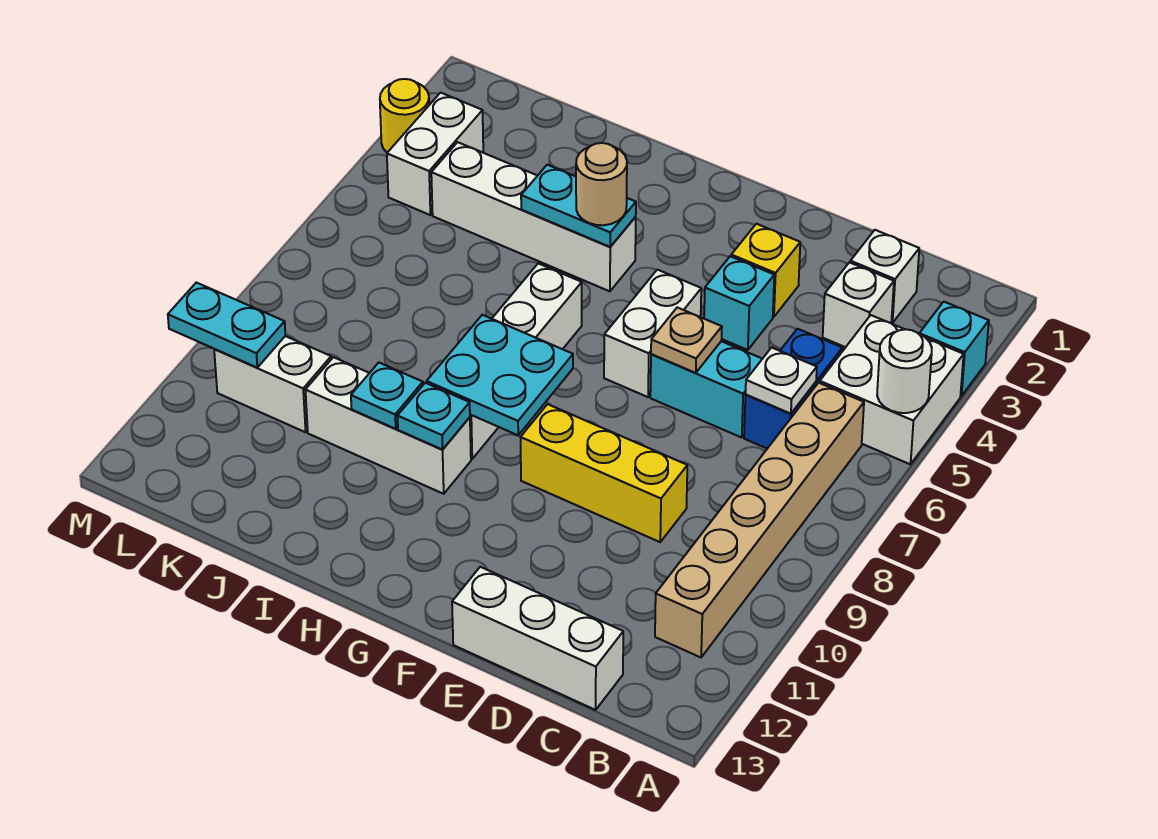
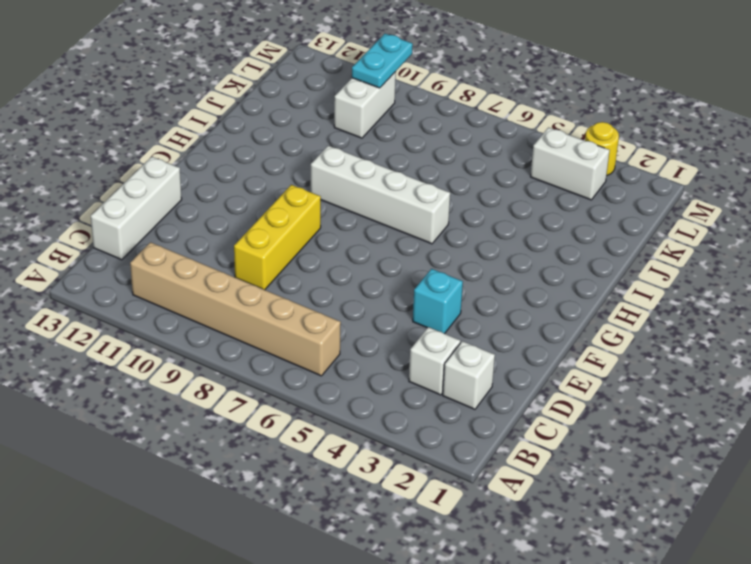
none -> cyan brick A3 level 1
none -> white brick A4:B5 level 1
none -> blue brick C5:C6 level 1

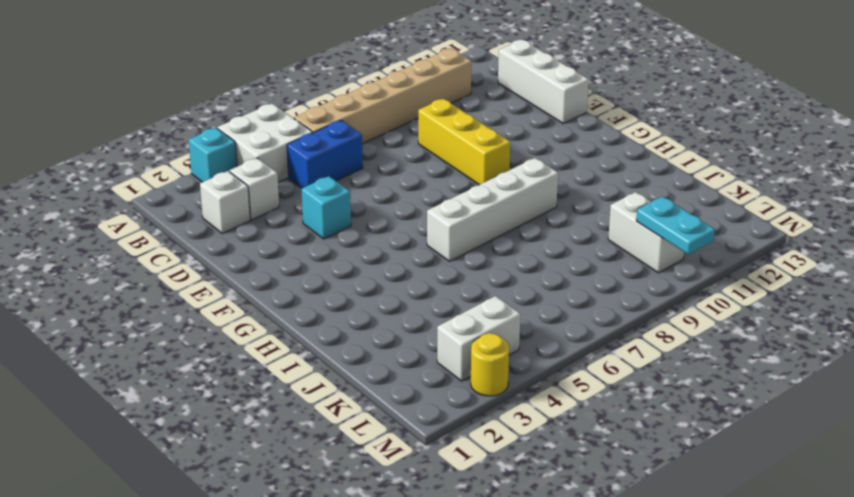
none -> cyan brick D6:E6 level 1
none -> yellow brick E3 level 1
none -> white brick F5:F6 level 1

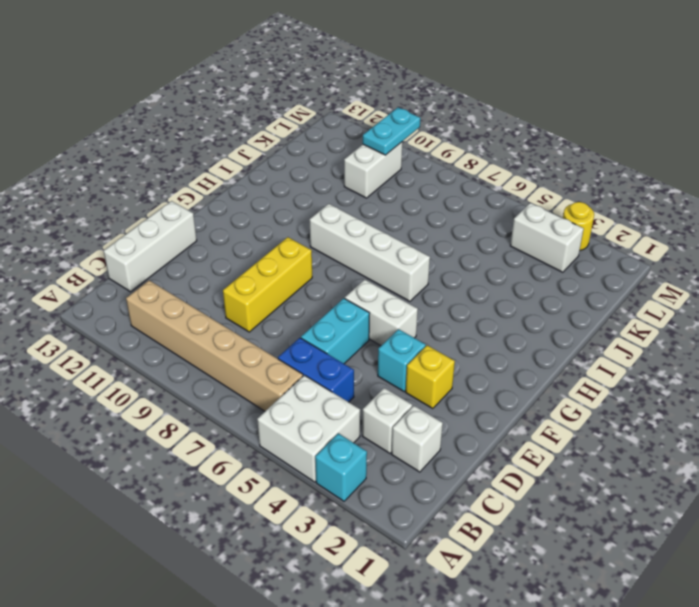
none -> white brick H4:K4 level 1
none -> white brick H10:J10 level 1
none -> white round brick A5 level 2

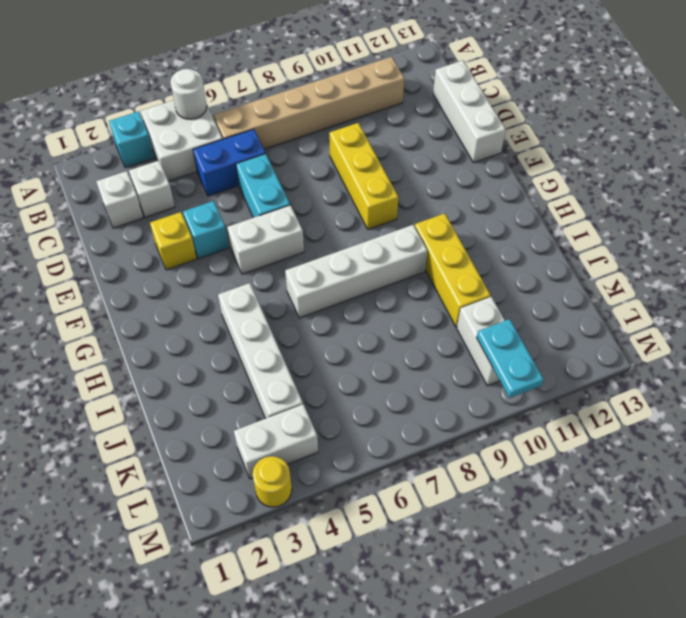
yellow brick H10:J10 level 1 -> white brick H10:J10 level 1
none -> white plate C6 level 2
none -> tan plate E6 level 2
none -> cyan plate G8:H9 level 2

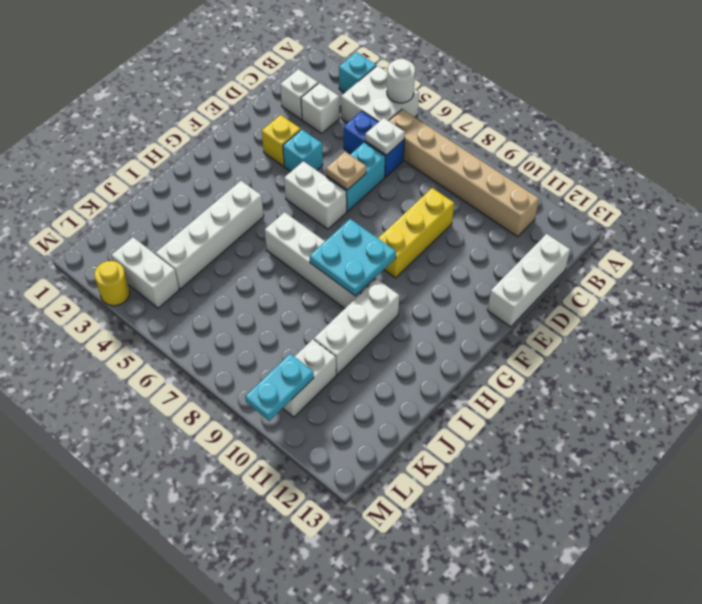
none -> cyan plate H4:I4 level 2
none -> cyan plate H10 level 2
none -> cyan plate I10 level 2

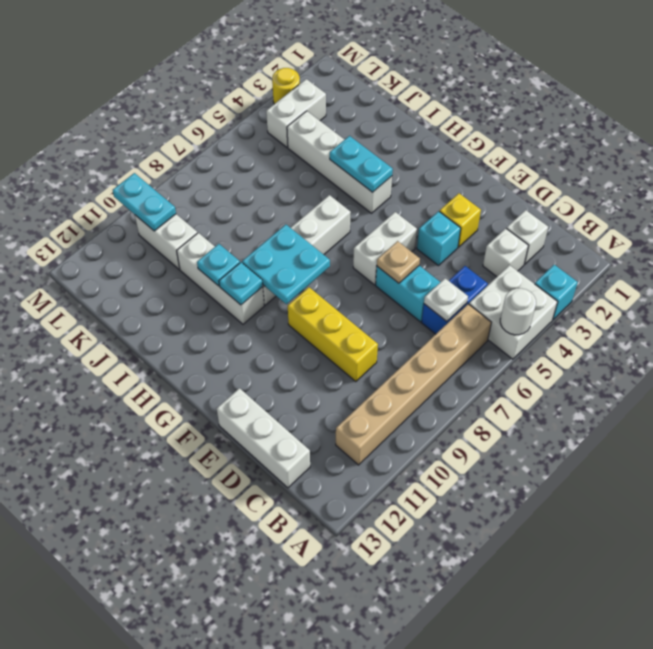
none -> tan round brick H4 level 3

